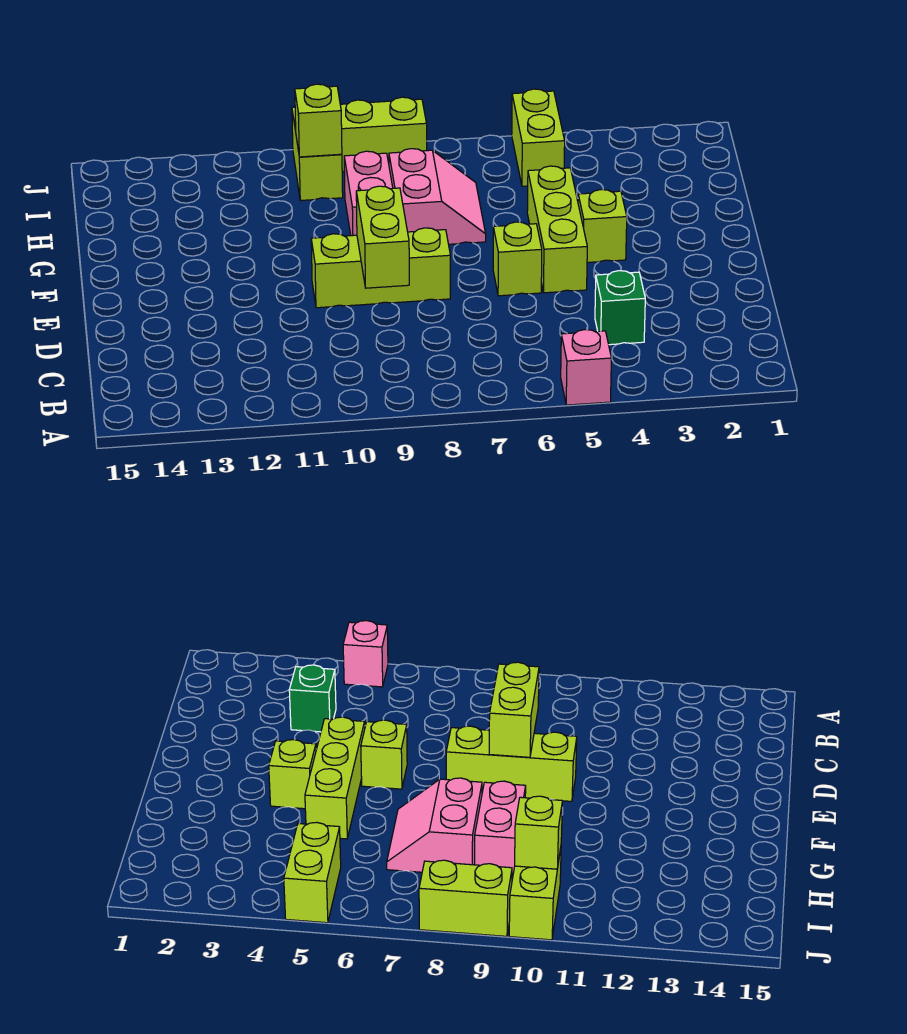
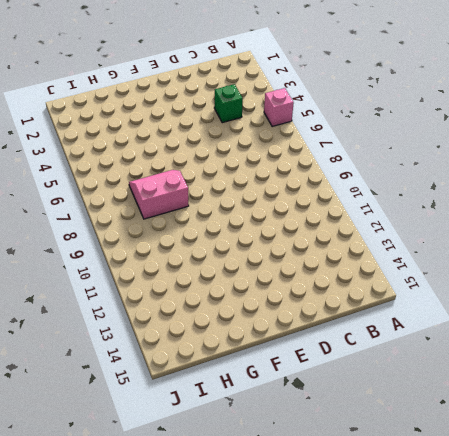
none -> lime brick E5:G5 level 1
none -> lime brick E6 level 1
none -> lime brick E8:E10 level 1

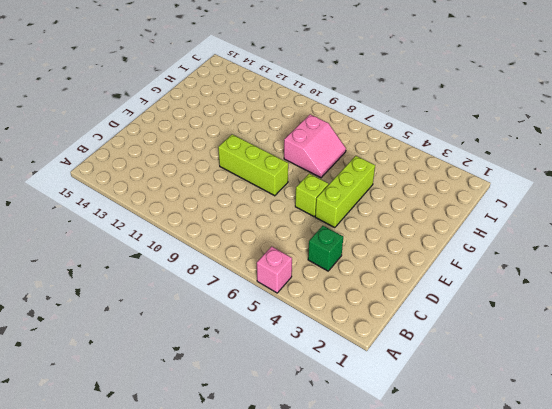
none -> lime brick F4 level 1
none -> pink brick G9:H9 level 1
none -> lime brick I5:J5 level 1

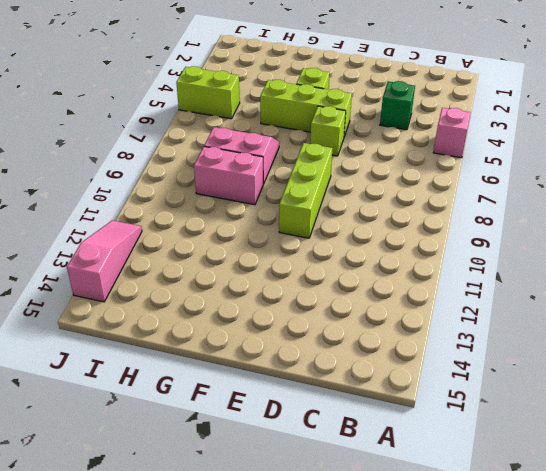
pink slope J12:J14 level 1 top 14 -> none
none -> lime brick I10:J10 level 1
none -> lime brick J8:J9 level 1
none -> lime brick D9:E9 level 2

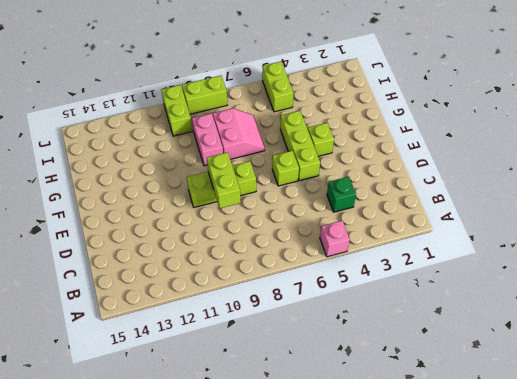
none -> lime brick I10 level 2

